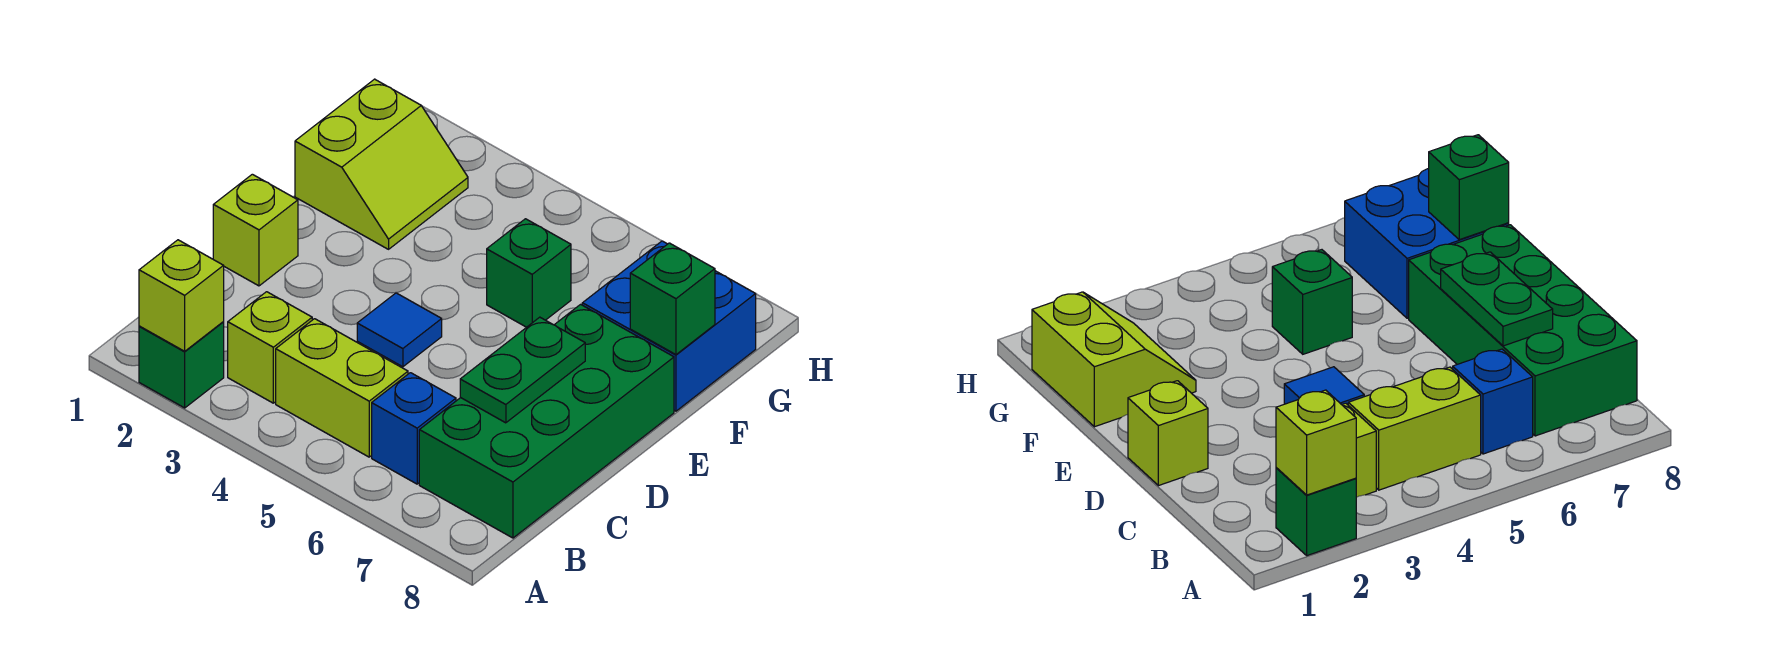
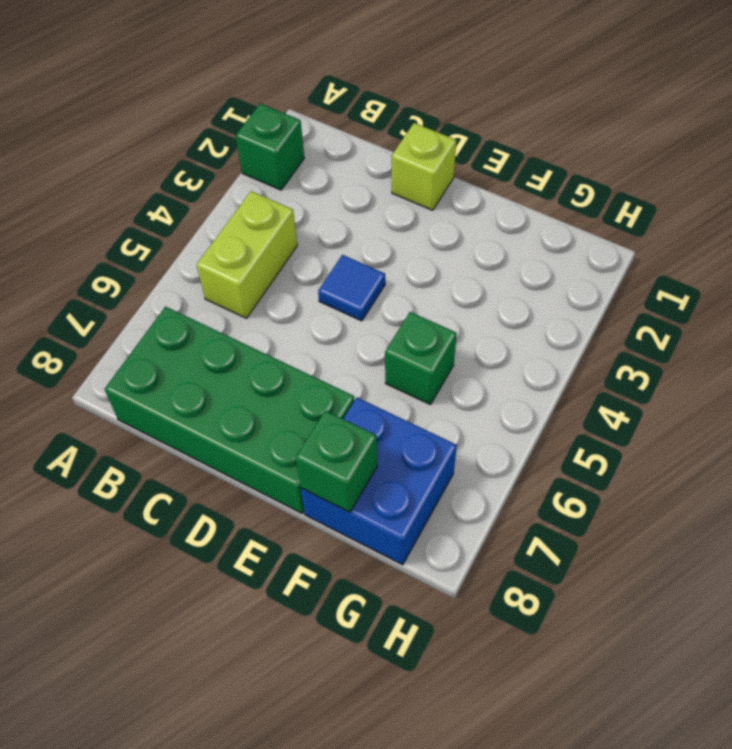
none -> lime brick B3 level 1
none -> blue brick B6 level 1
none -> lime slope F1:G2 level 1 top 1

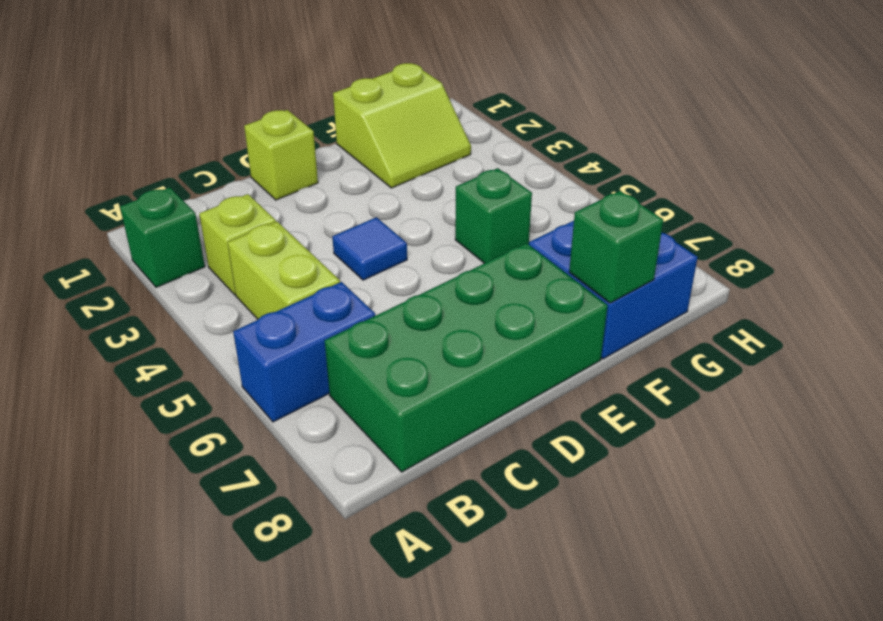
blue brick A6:B6 level 1 -> blue brick B6 level 1
none -> lime brick A2 level 2
none -> green plate C7:D7 level 2

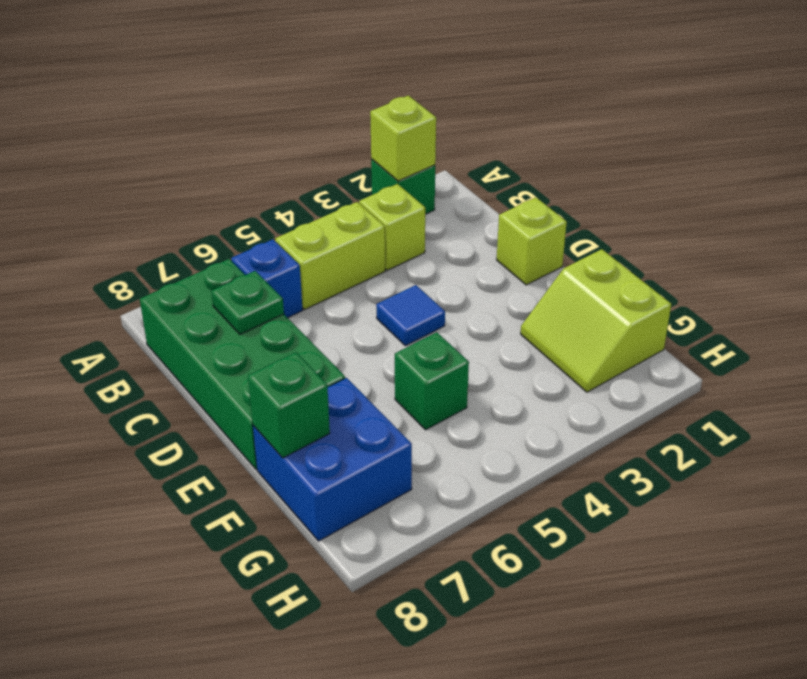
green plate C7 level 2 -> green plate C7:D7 level 2

